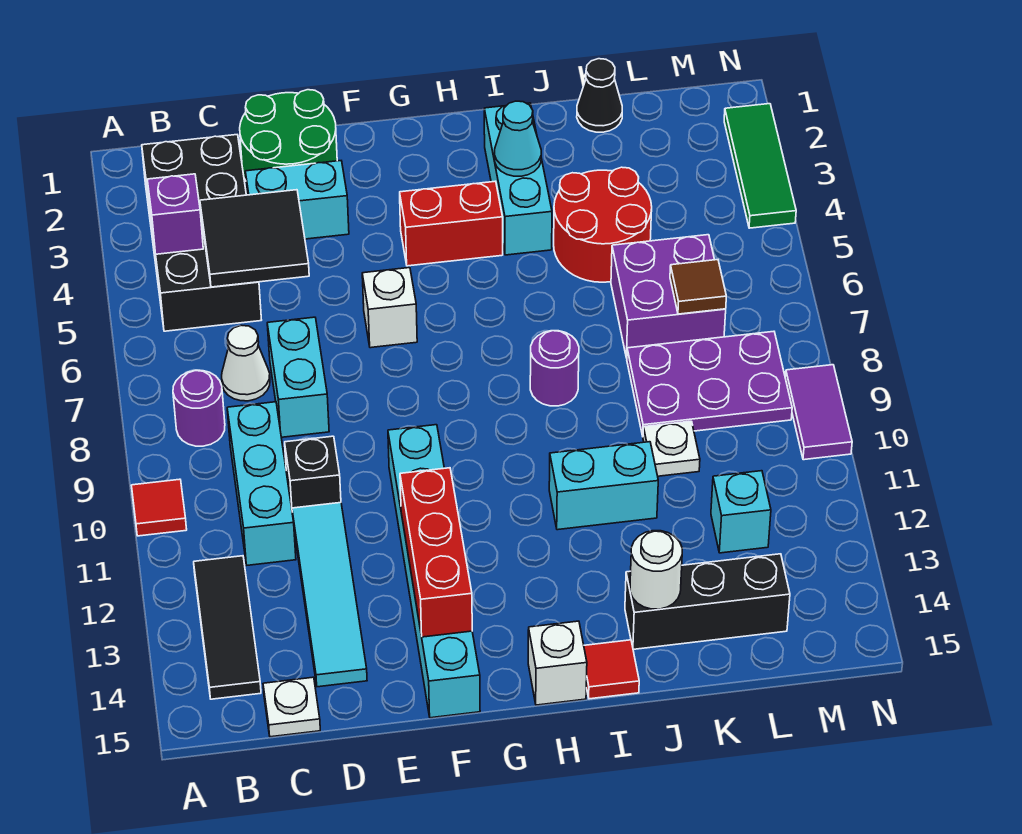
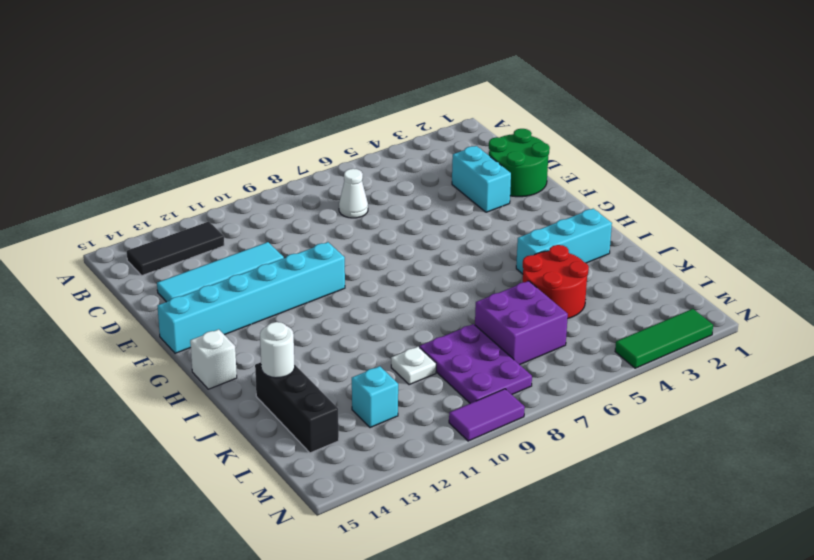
none -> red tile A10 level 1
none -> black brick B2:C5 level 1
none -> purple round brick B8 level 1
none -> cyan brick C9:C11 level 1

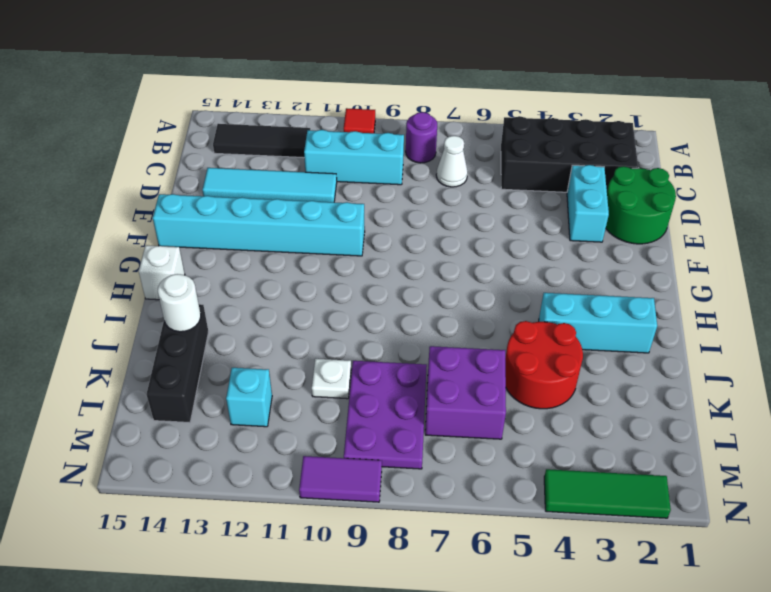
none -> white plate C15 level 1
none -> cyan brick D7:D8 level 1
none -> black brick D10 level 1
none -> white brick F6 level 1

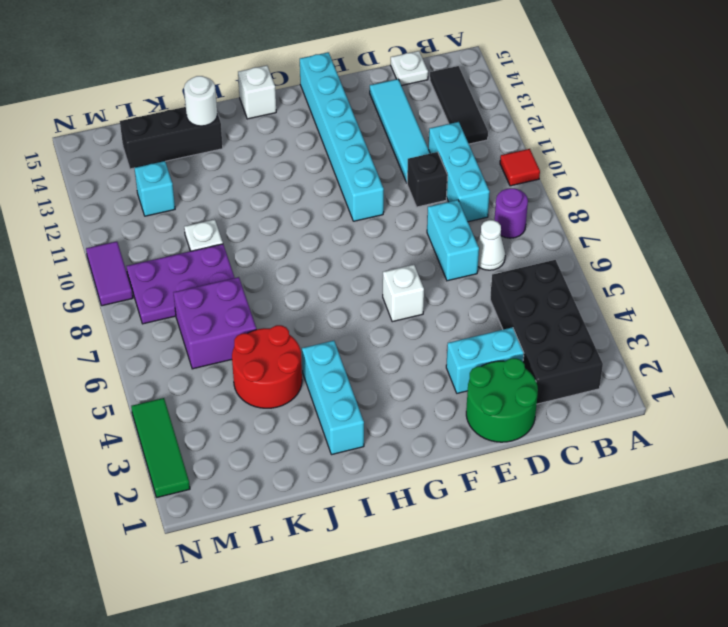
none -> red brick G4:H4 level 1
none -> purple round brick I8 level 1
none -> cyan brick I11:J11 level 1
none -> red tile I15 level 1

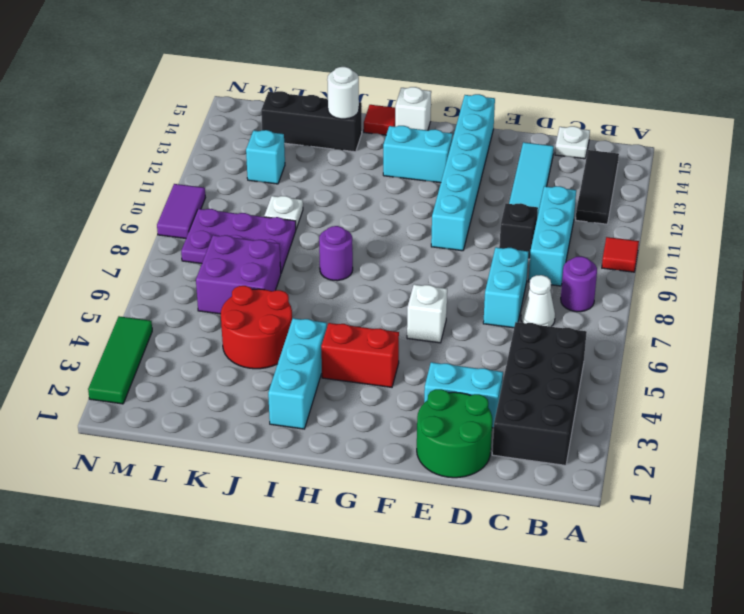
cyan brick G13:H13 level 1 -> cyan brick I11:J11 level 1
none -> black cone K1 level 1
none -> purple brick B4 level 2
none -> black tile C4:D5 level 2
none -> red brick F12:F14 level 2

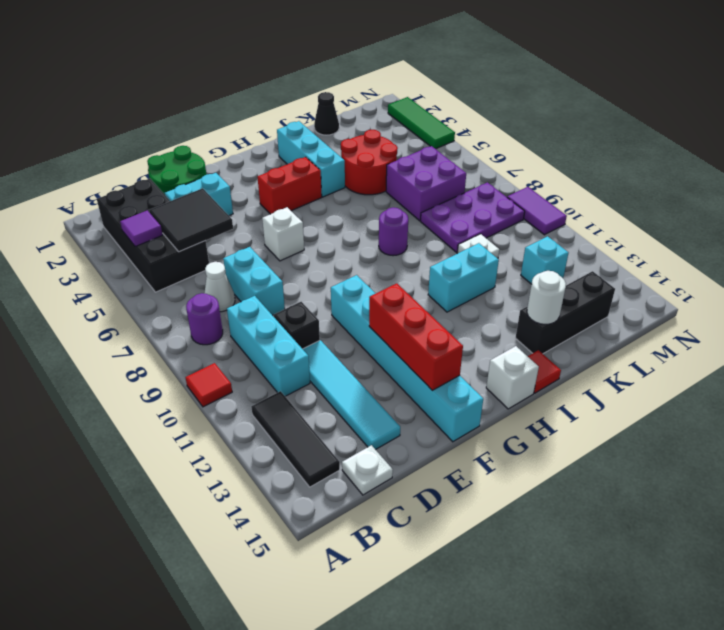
purple tile B4 level 2 -> purple brick B4 level 2
none -> cyan cone I3 level 2
none -> brown tile L7 level 2

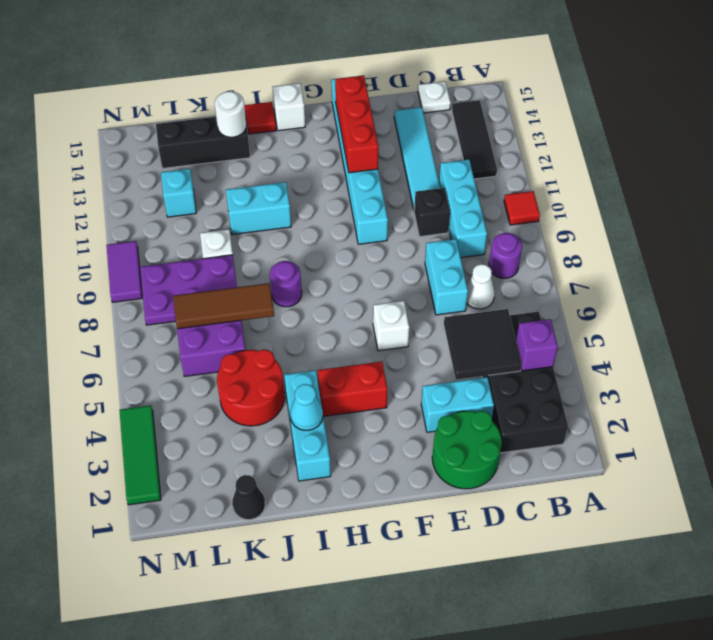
brown tile J7:L7 level 2 -> brown tile L7 level 2

